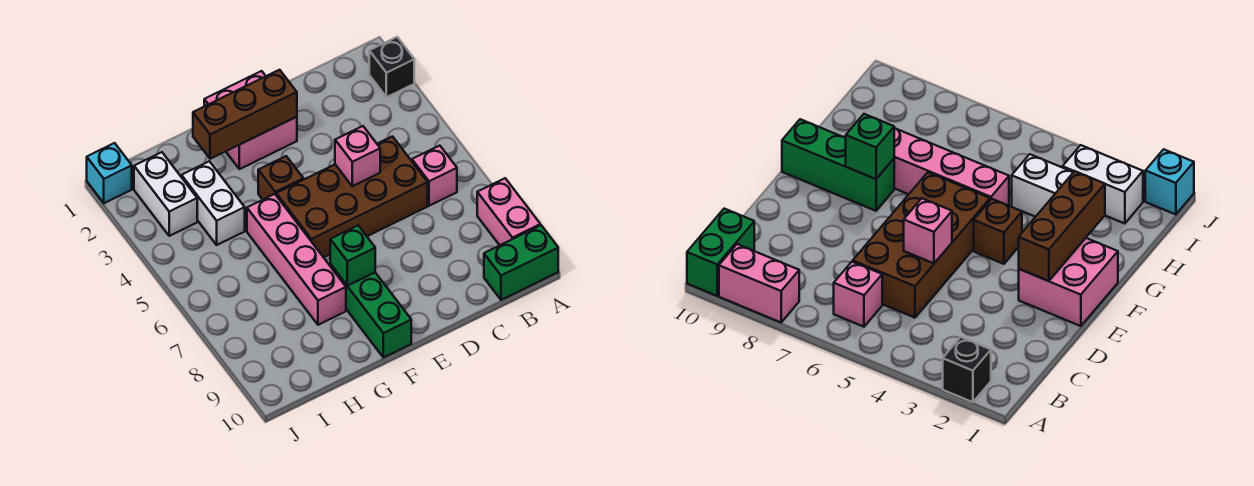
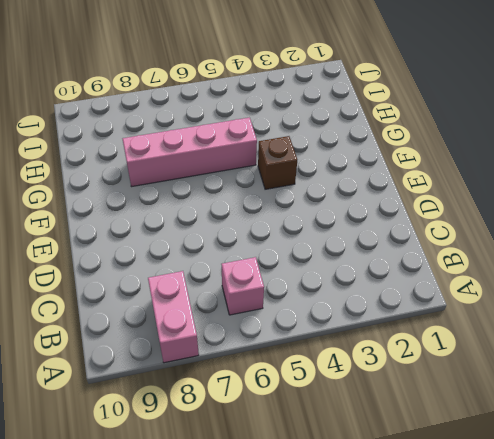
pink brick A8:B8 level 1 -> pink brick A8:A9 level 1
none -> black brick A2 level 1
none -> green brick A10:B10 level 1
none -> brown brick C5:F6 level 1

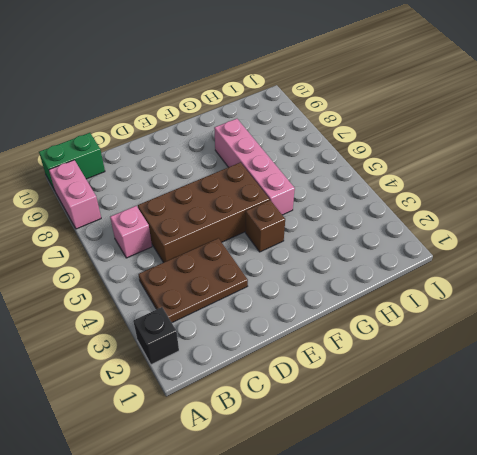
brown plate B3:D4 level 1 -> none
none -> pink brick E1:F2 level 1
none -> green brick F8:F10 level 1
none -> white brick H3:H4 level 1

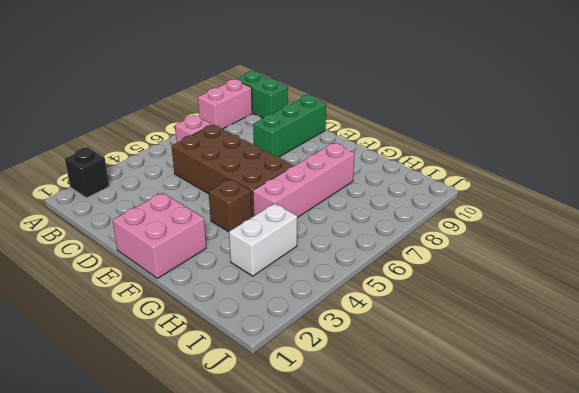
green brick D8:D10 level 1 -> green brick F8:F10 level 1
none -> white brick I2:I3 level 1
none -> cyan brick J1 level 1
none -> pink brick D5 level 2

